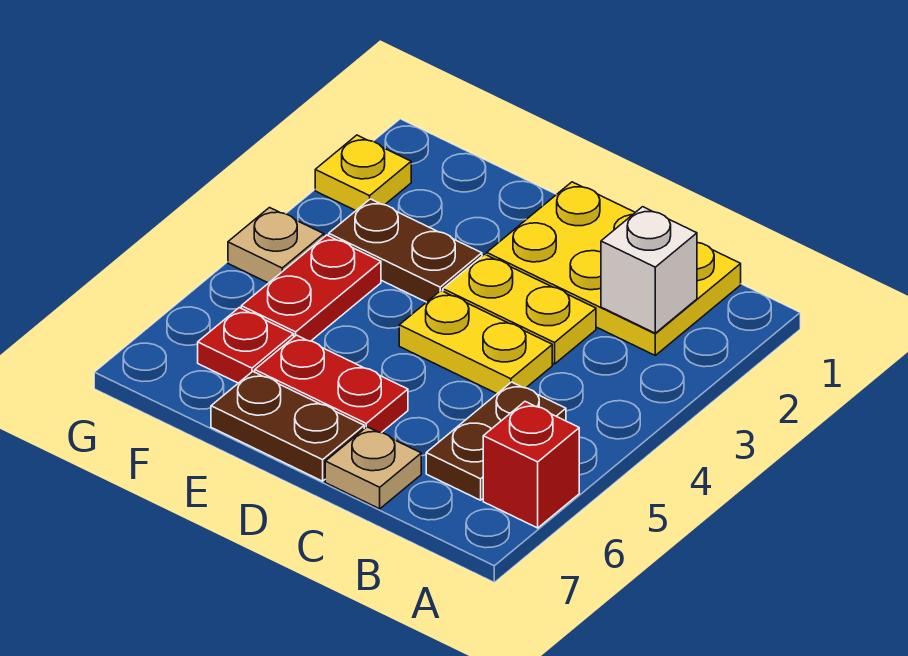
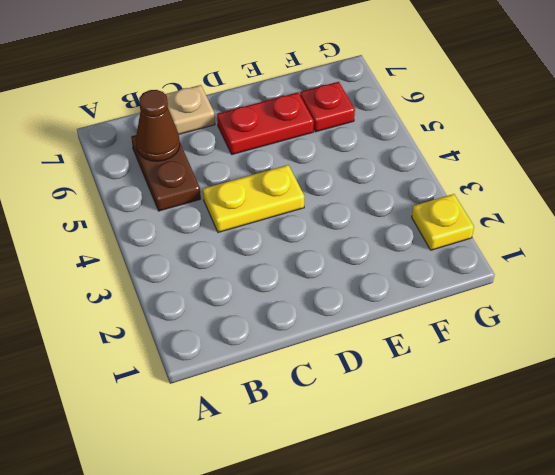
brown cone B6 level 2 -> none
none -> red brick A6 level 1
none -> yellow plate B1:D2 level 1
none -> yellow plate C3:D3 level 1

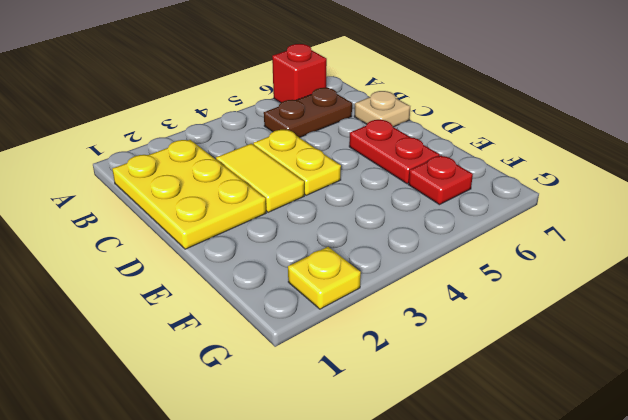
yellow tile C3:D3 level 1 -> yellow plate C3:D3 level 1
none -> brown plate D7:E7 level 1
none -> brown plate E3:F3 level 1
none -> red plate F4:F5 level 1

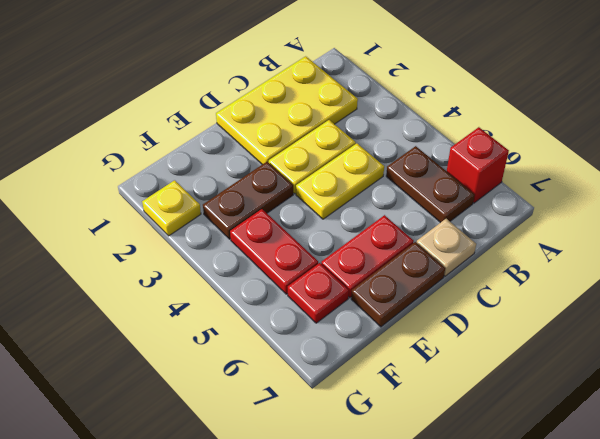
none -> tan plate G4 level 1
none -> white brick B2 level 2

